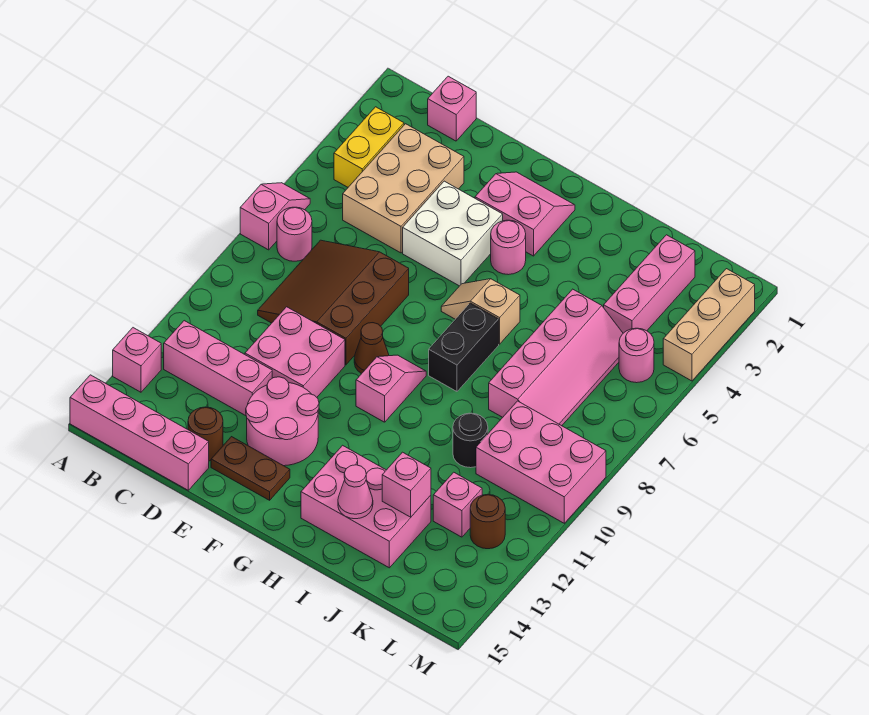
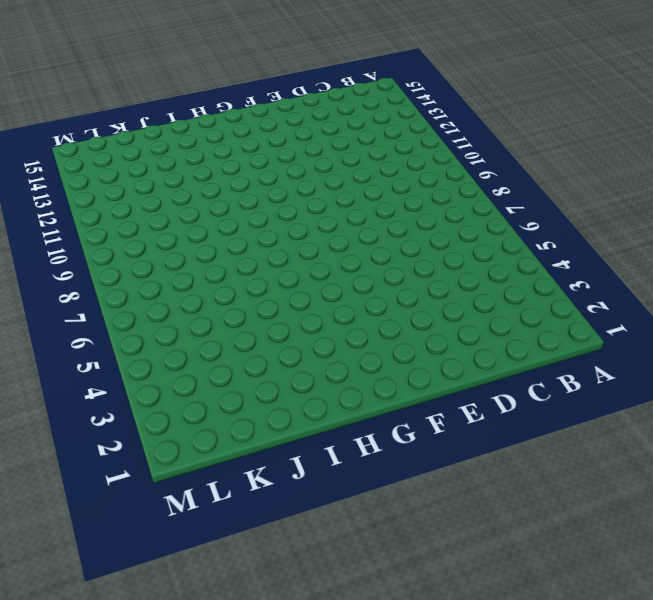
none -> pink slope A6:A7 level 1 top 7
none -> pink brick A13 level 1
none -> pink brick A15:D15 level 1
none -> yellow brick B3:B4 level 1

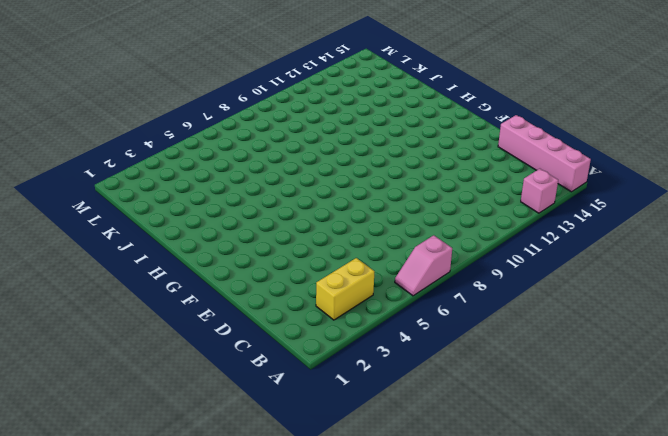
none -> pink round brick B7 level 1
none -> pink brick B12:D12 level 1
none -> pink brick C1 level 1
none -> tan brick C3:D5 level 1

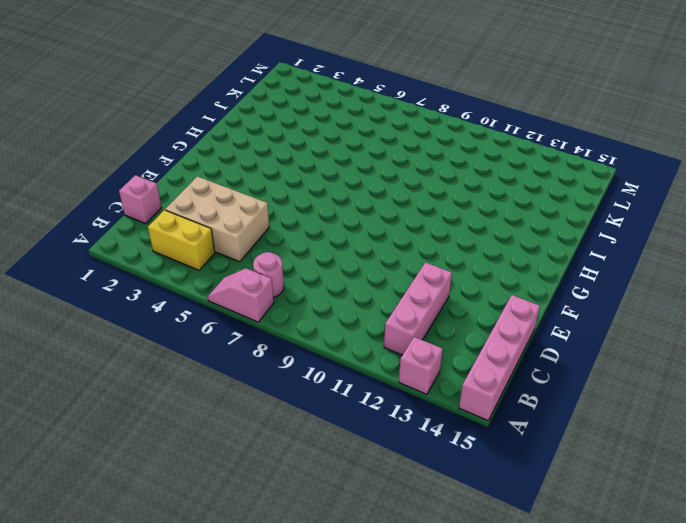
none -> brown slope C7:E9 level 1 top E
none -> pink brick D10:E11 level 1
none -> brown round brick D14 level 1
none -> white brick E4:F5 level 1

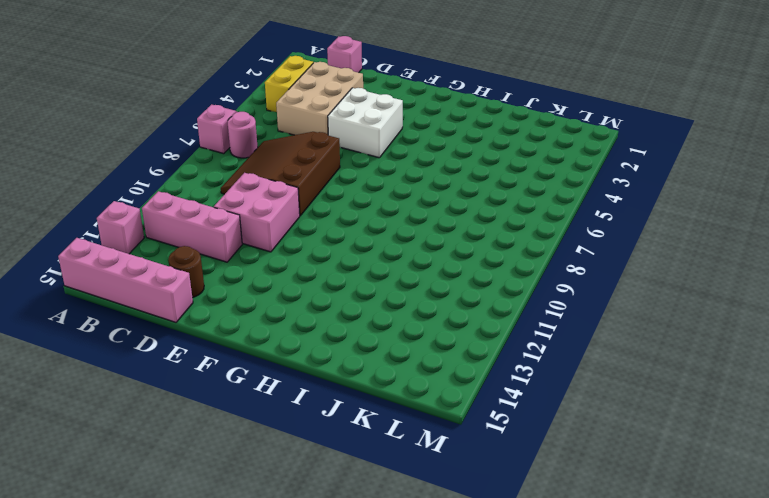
none -> pink round brick E12:F13 level 1
none -> brown plate E14:F14 level 1
none -> pink slope F2:G3 level 1 top 3
none -> brown cone F9 level 1

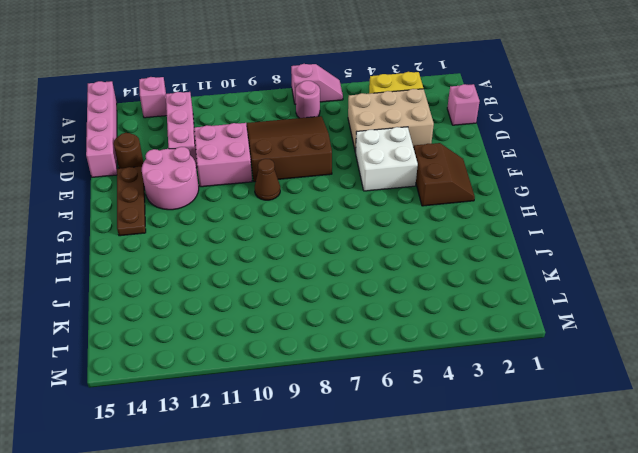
brown plate E14:G14 level 1 -> brown plate E14:F14 level 1
brown slope F2:G3 level 1 top 3 -> pink slope F2:G3 level 1 top 3
none -> pink round brick G4 level 1
none -> tan slope G6:H6 level 1 top H
none -> pink slope G9:G10 level 1 top 10
none -> black brick H7:H8 level 1

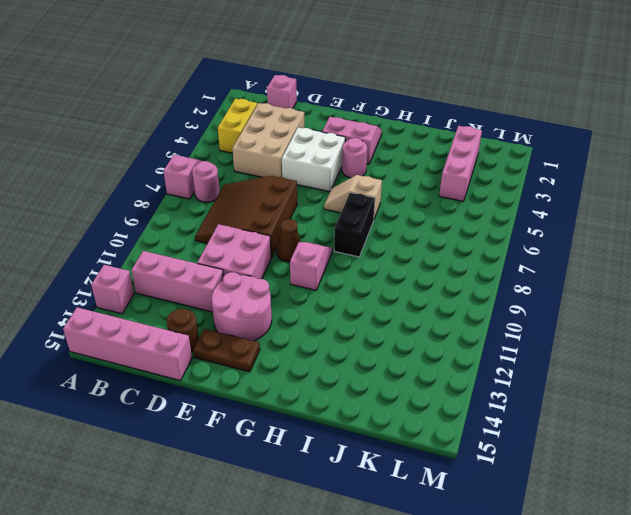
none -> pink brick H13:J14 level 1
none -> pink slope J5:K8 level 1 top J
none -> black round brick J10 level 1
none -> pink brick K9:M10 level 1

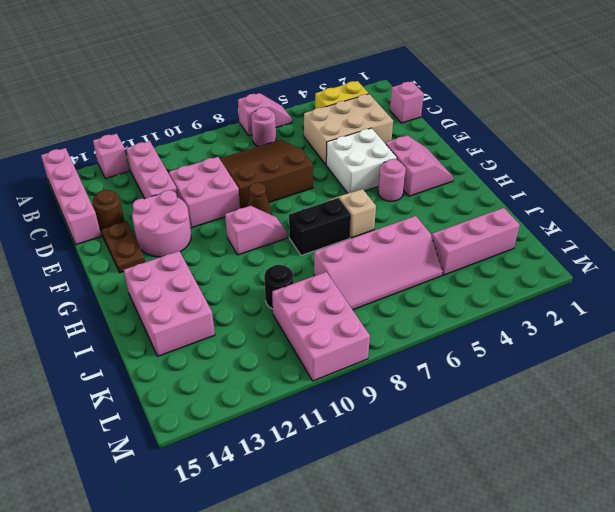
none -> pink brick K12 level 1
none -> pink round brick L5 level 1
none -> brown round brick L12 level 1
none -> tan brick M2:M4 level 1

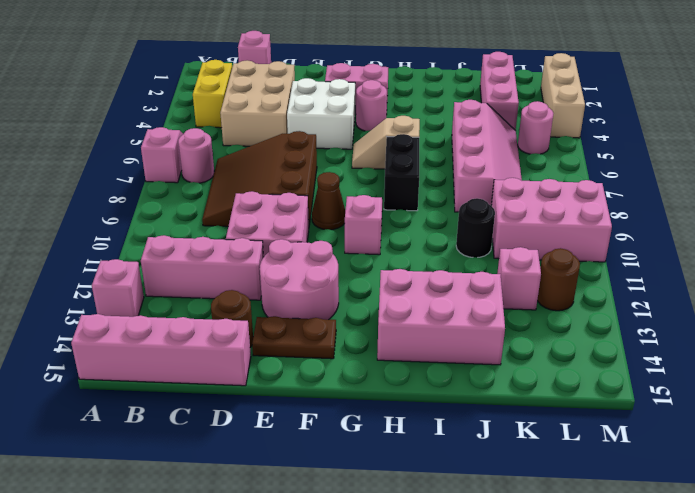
none -> pink cone I14 level 2
none -> pink brick J13 level 2

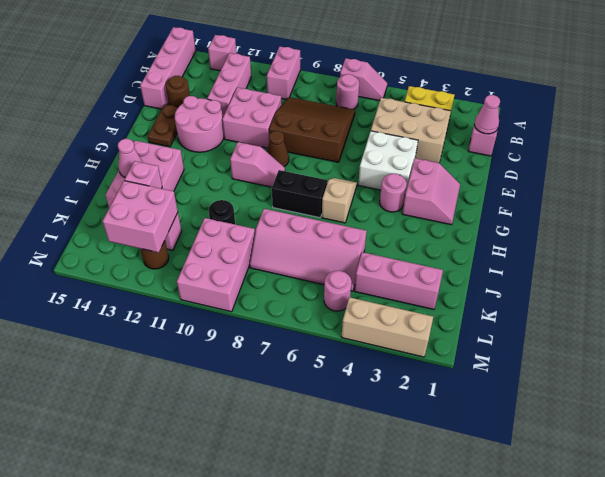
pink brick A10:B10 level 1 -> none
pink cone C1 level 2 -> none
pink brick K12:L13 level 2 -> none

